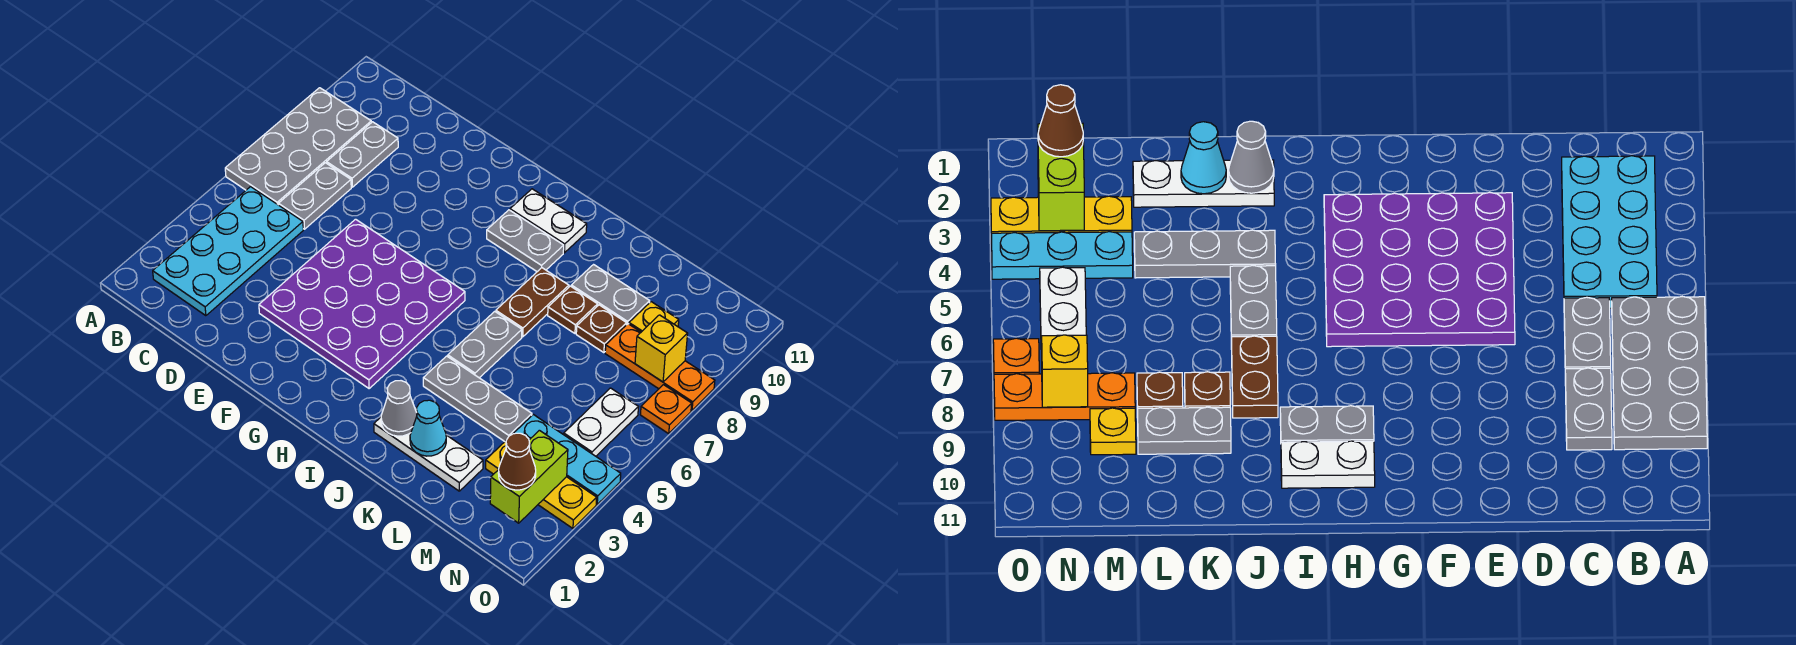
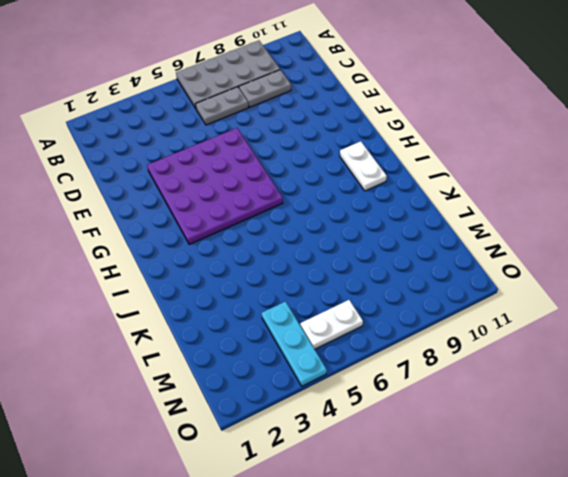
none -> cyan plate B2:C5 level 1
none -> grey plate H9:I9 level 1
none -> white plate J2:L2 level 1

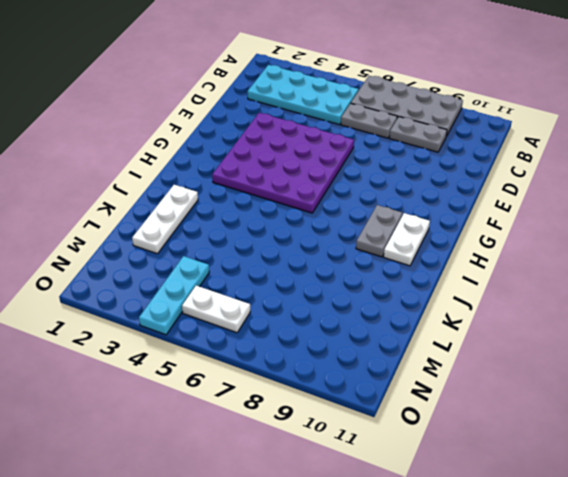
none -> grey plate J4:L4 level 1
none -> grey plate J5:J6 level 1
none -> brown plate J7:J8 level 1

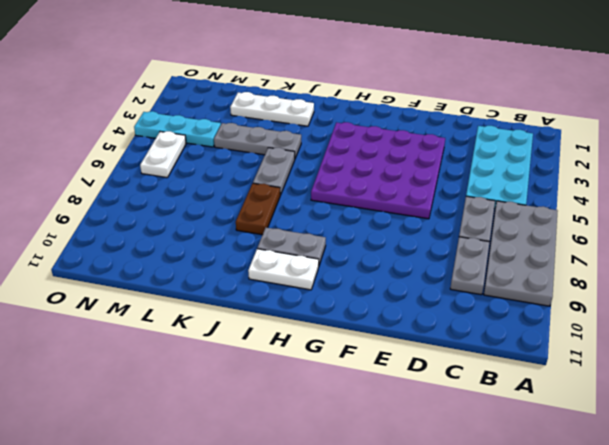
none -> brown plate K8 level 1
none -> grey plate K9:L9 level 1
none -> brown plate L8 level 1

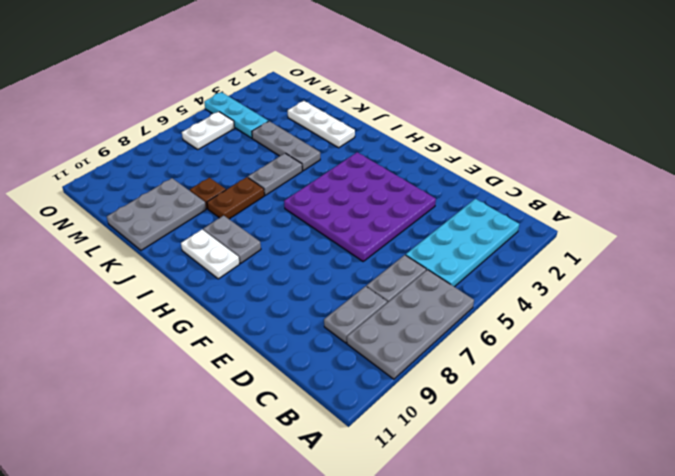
grey plate K9:L11 level 1 -> grey plate K9:L9 level 1
none -> brown plate L8 level 1
none -> yellow plate M3:O3 level 1
none -> orange plate M8:O8 level 1

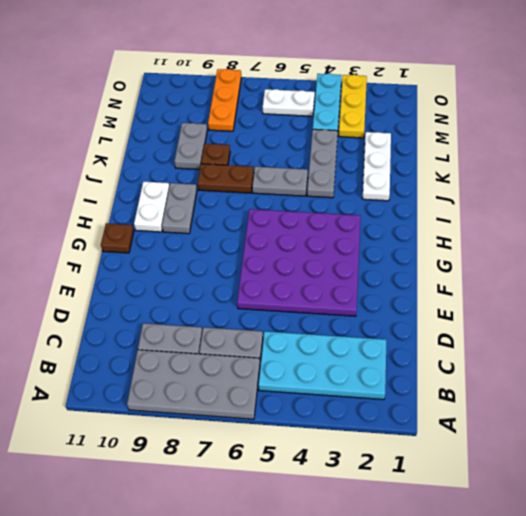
brown plate G11 level 1 -> brown plate L8 level 1
none -> yellow plate M9 level 1
none -> orange plate O7 level 1
none -> grey cone J2 level 2

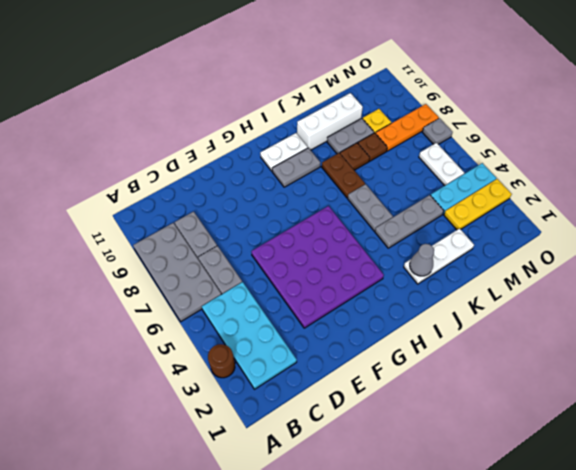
brown round brick A3 level 1 -> none
white brick J10:L10 level 1 -> none
grey plate O7 level 1 -> orange plate O7 level 1
none -> cyan cone K2 level 2
none -> lime brick N2:N3 level 2
none -> yellow brick N8 level 2

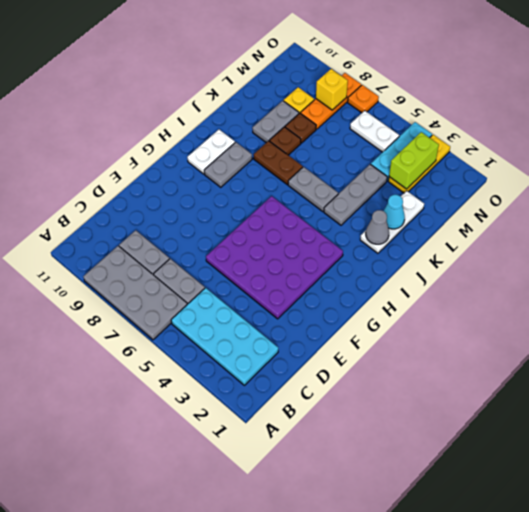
lime brick M3:N3 level 2 -> lime brick N2:N3 level 2
none -> brown cone N2 level 3

